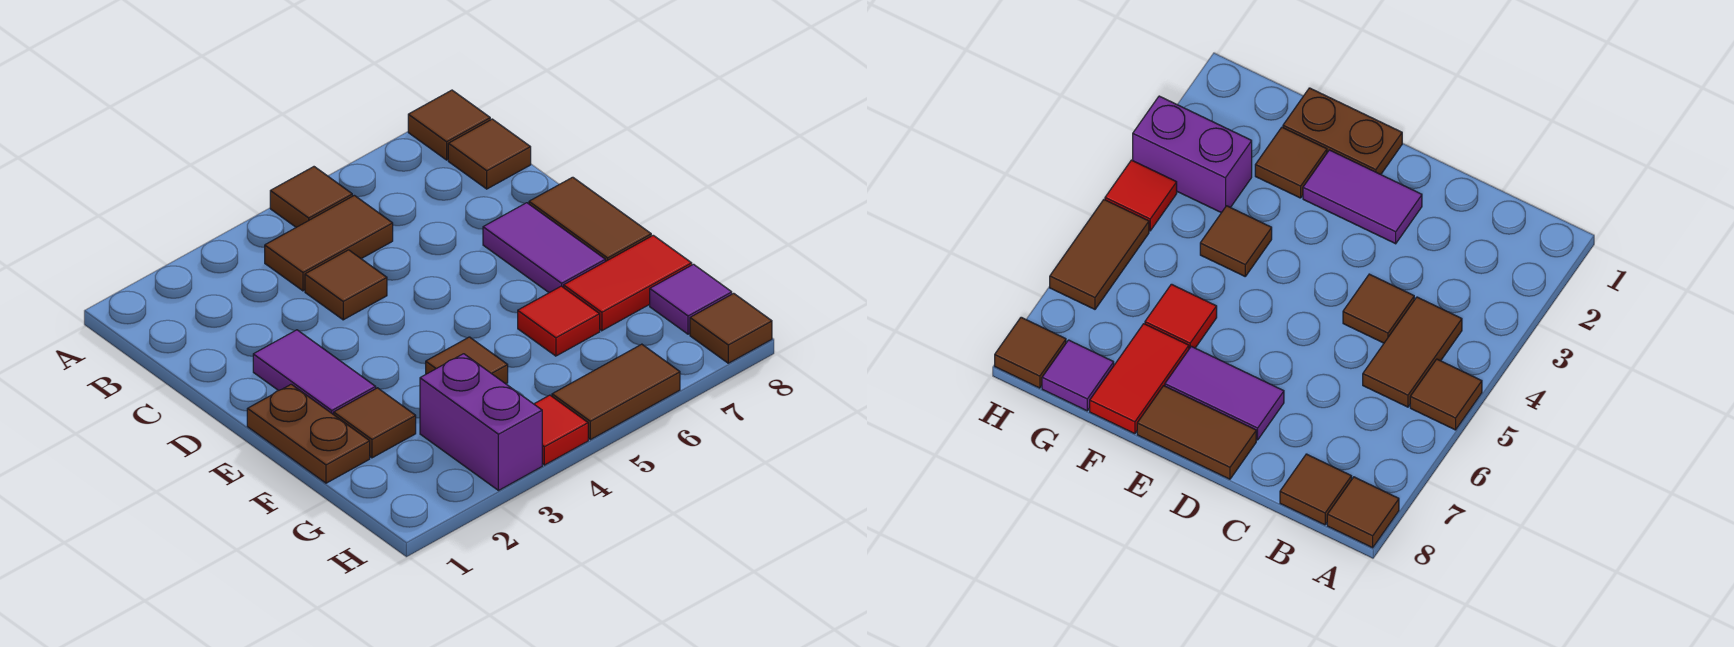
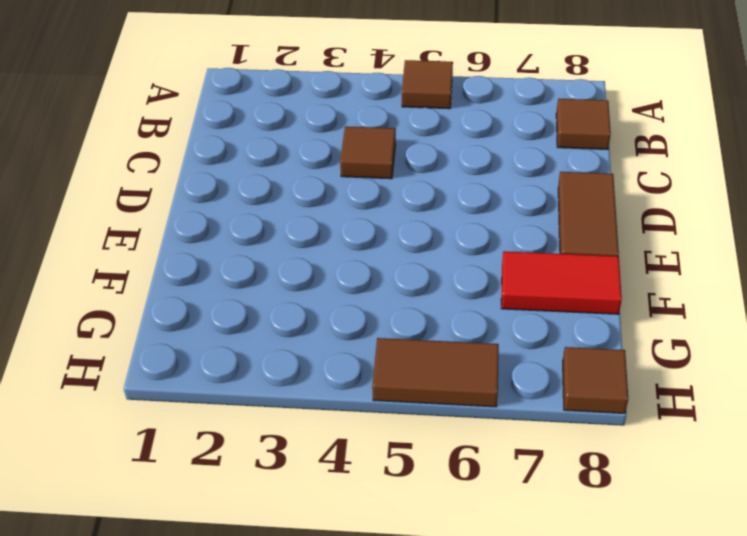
none -> brown tile A8 level 1
none -> brown tile B4:B5 level 1
none -> purple tile D2:E2 level 1

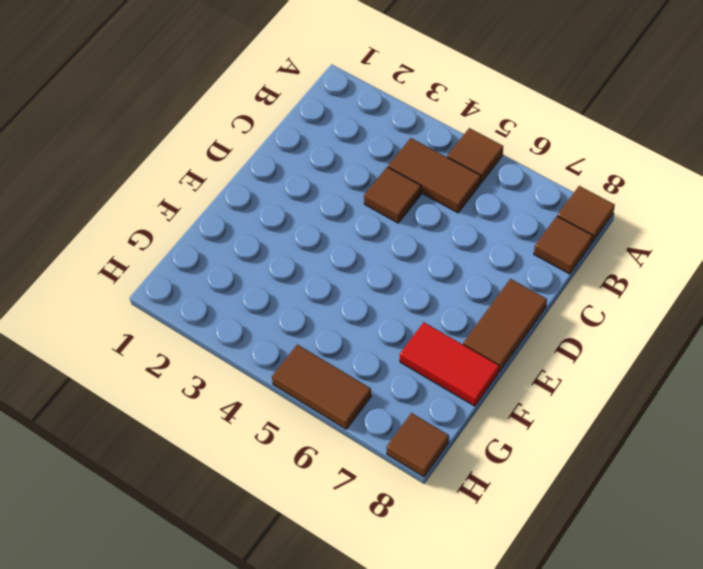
none -> purple tile D2:E2 level 1
none -> purple tile D7:E7 level 1
none -> brown plate E1:F1 level 1

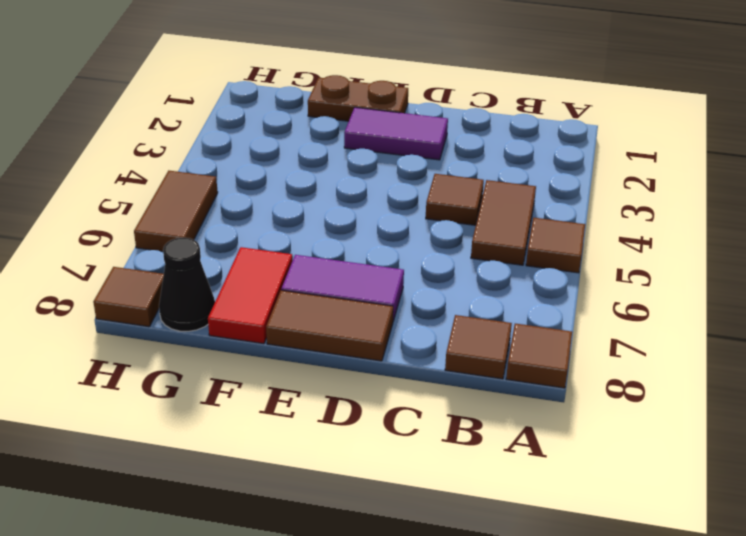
black cone G8 level 1 -> purple tile G8 level 1
none -> brown tile F2 level 1
none -> brown tile F4 level 1
none -> red tile F6 level 1

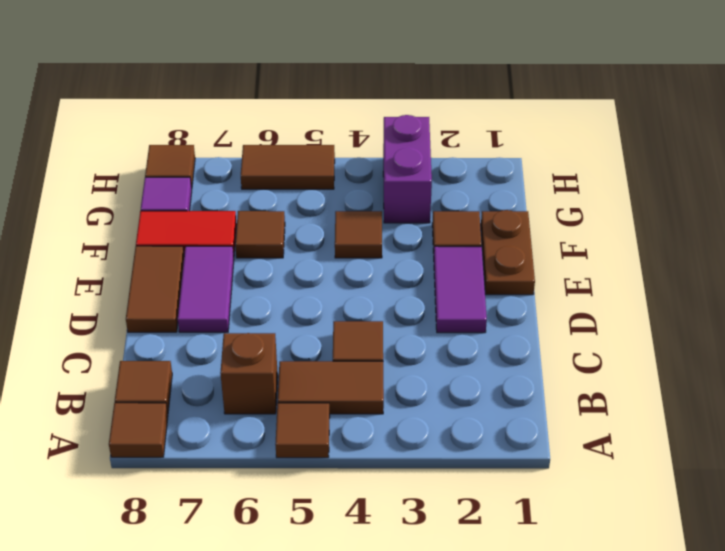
brown brick B6 level 1 -> none
brown tile F6 level 1 -> red tile F6 level 1
none -> red tile H4 level 1

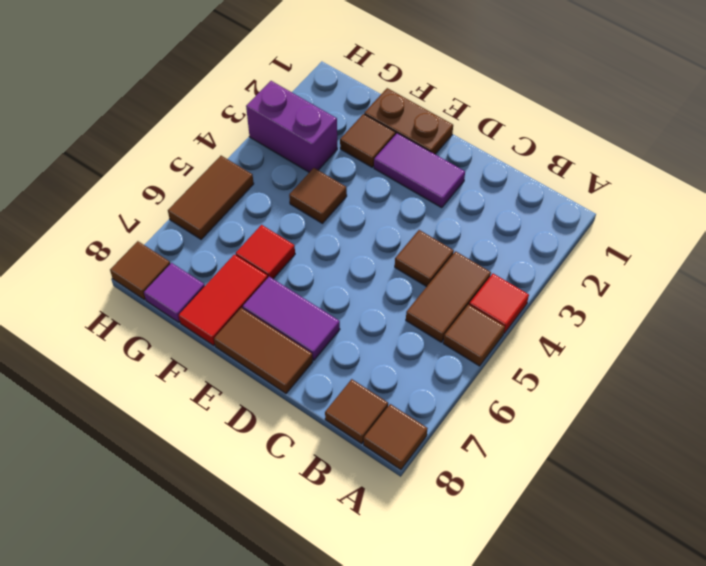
red tile A4 level 1 -> red tile H4 level 1

